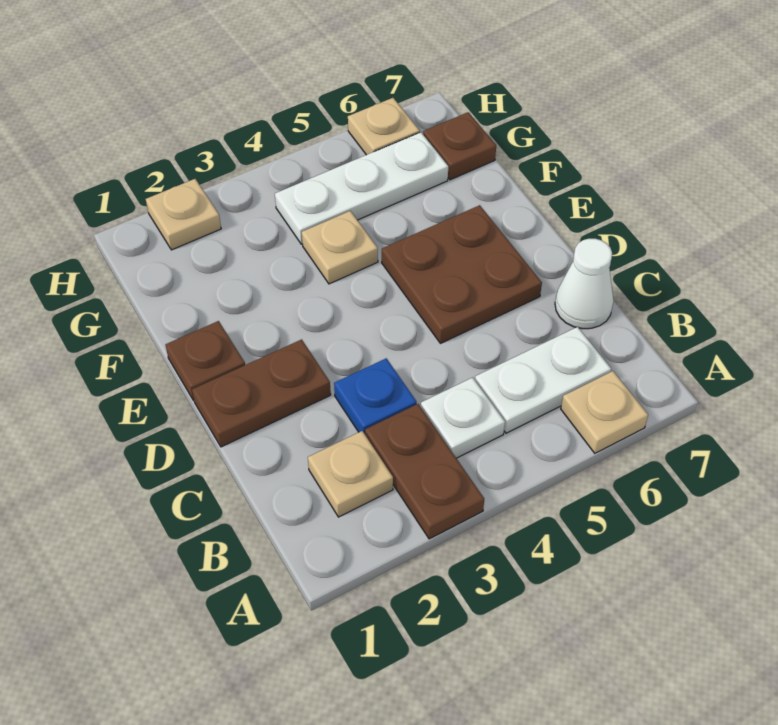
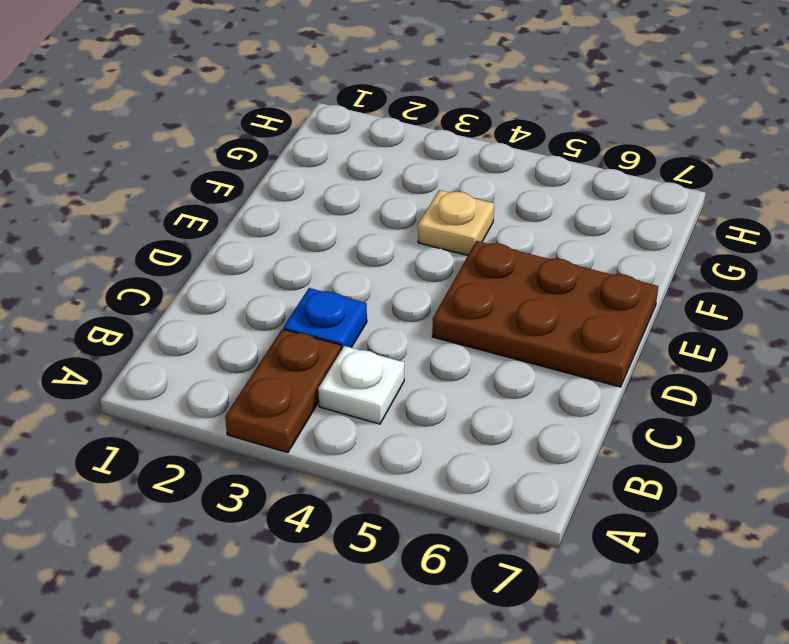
brown plate D5:E7 level 1 -> brown plate D5:E6 level 1
none -> tan plate A6 level 1
none -> tan plate B2 level 1
none -> white plate B5:B6 level 1

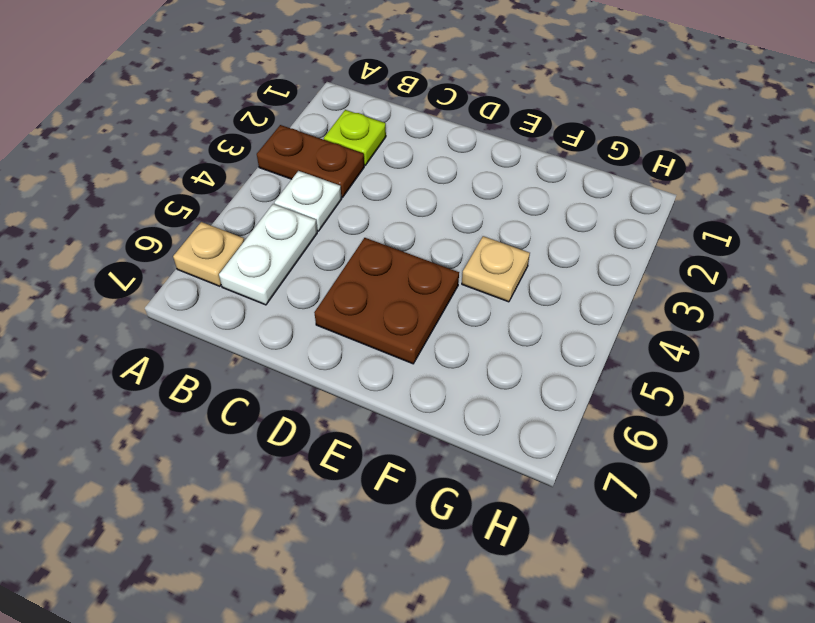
lime plate B2 level 1 -> tan plate B2 level 1
none -> blue plate C3 level 1
none -> white cone C7 level 1
none -> brown plate D1:D2 level 1

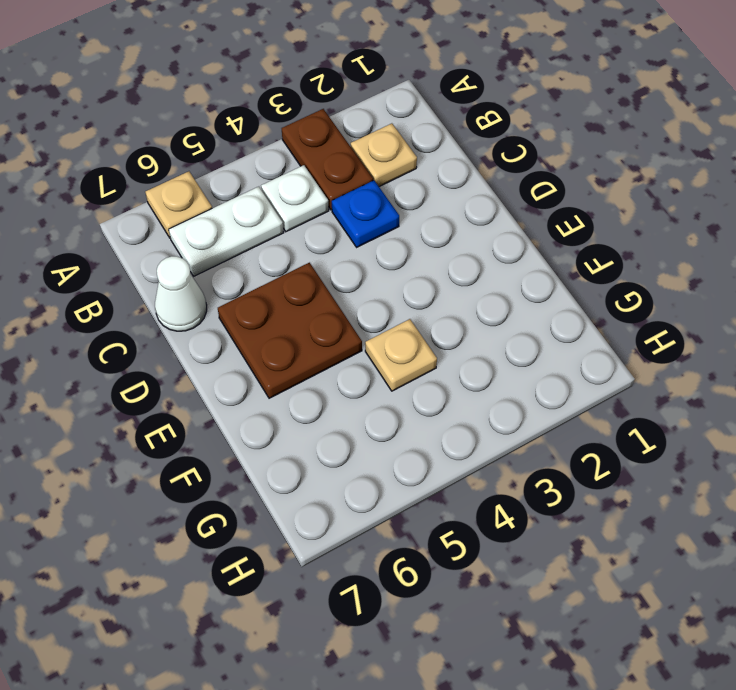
none -> brown plate D1:D2 level 1
none -> brown plate E1 level 1
none -> white plate G4:G6 level 1

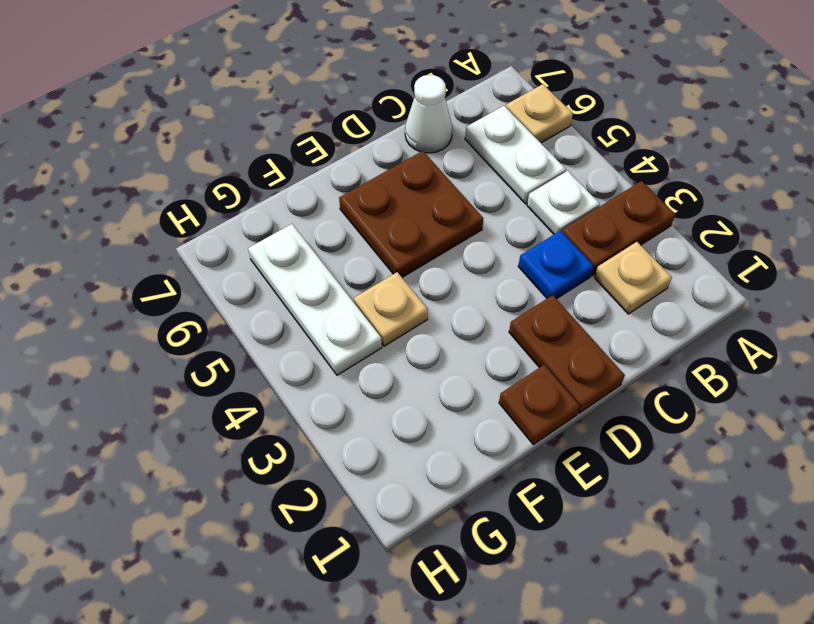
none -> brown plate G7 level 1
none -> tan plate H2 level 1
none -> tan plate H6 level 1

